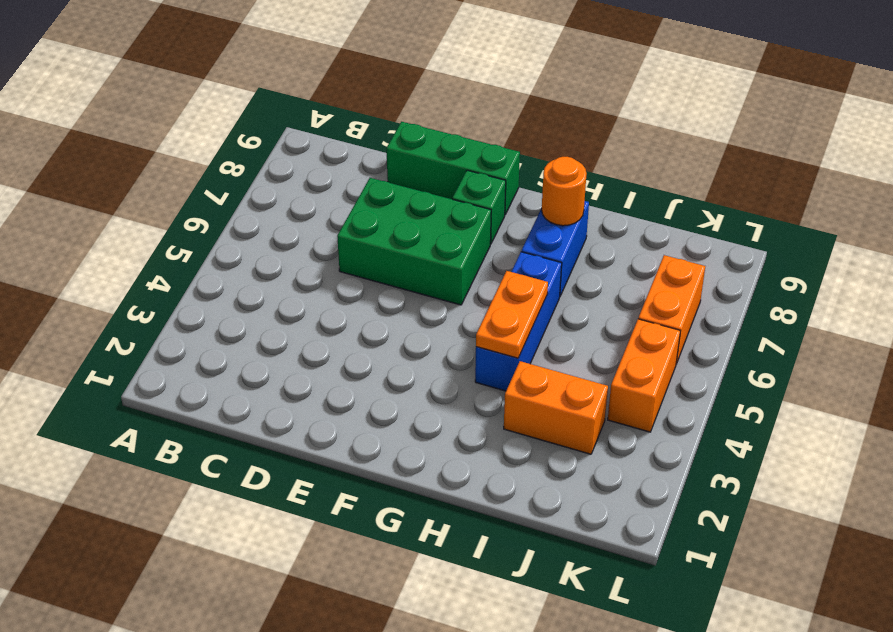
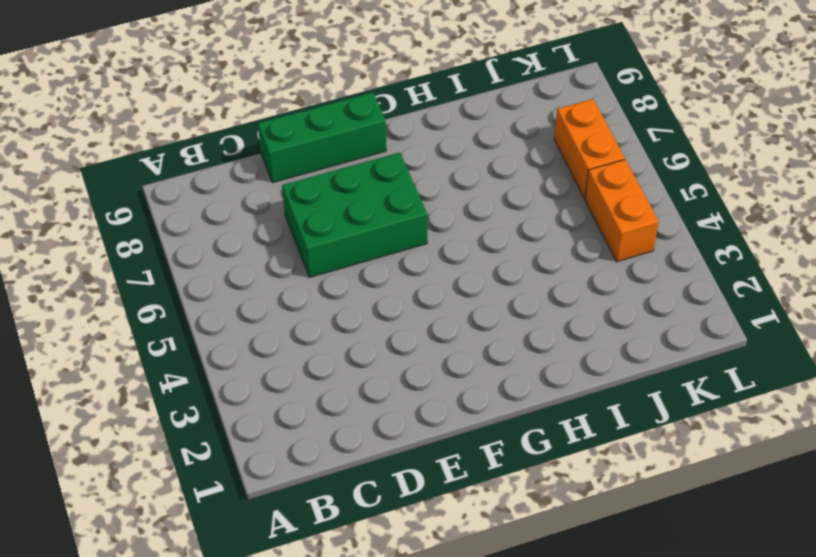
none -> green brick F8 level 1
none -> blue brick H4:H6 level 1

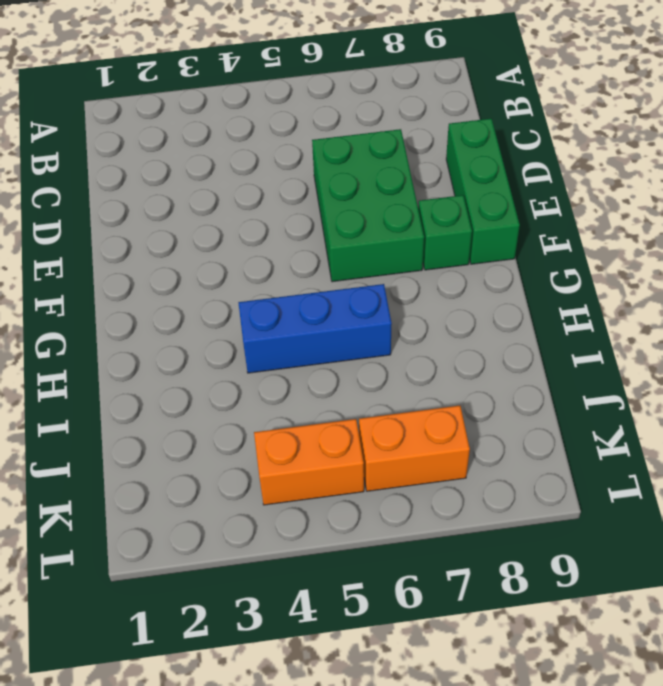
none -> blue brick H7:H8 level 1
none -> orange brick I3:J3 level 1

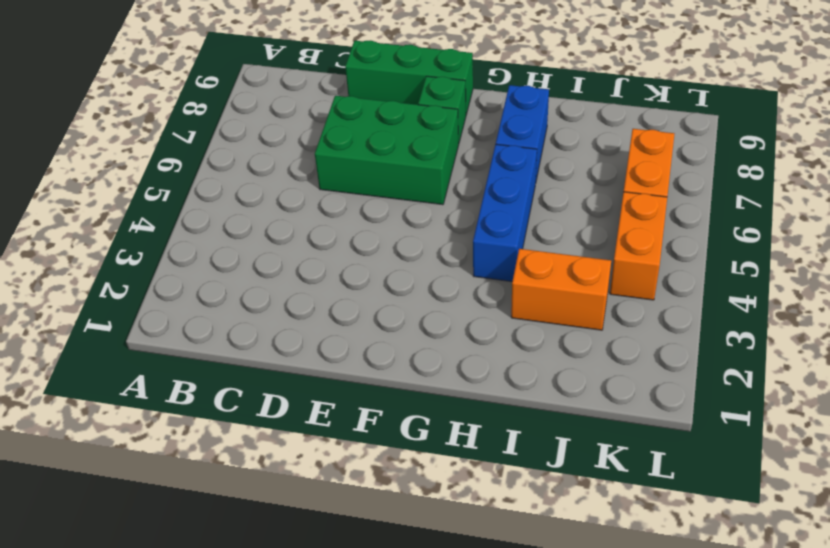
none -> orange plate H4:H5 level 2
none -> orange round brick H8 level 2

